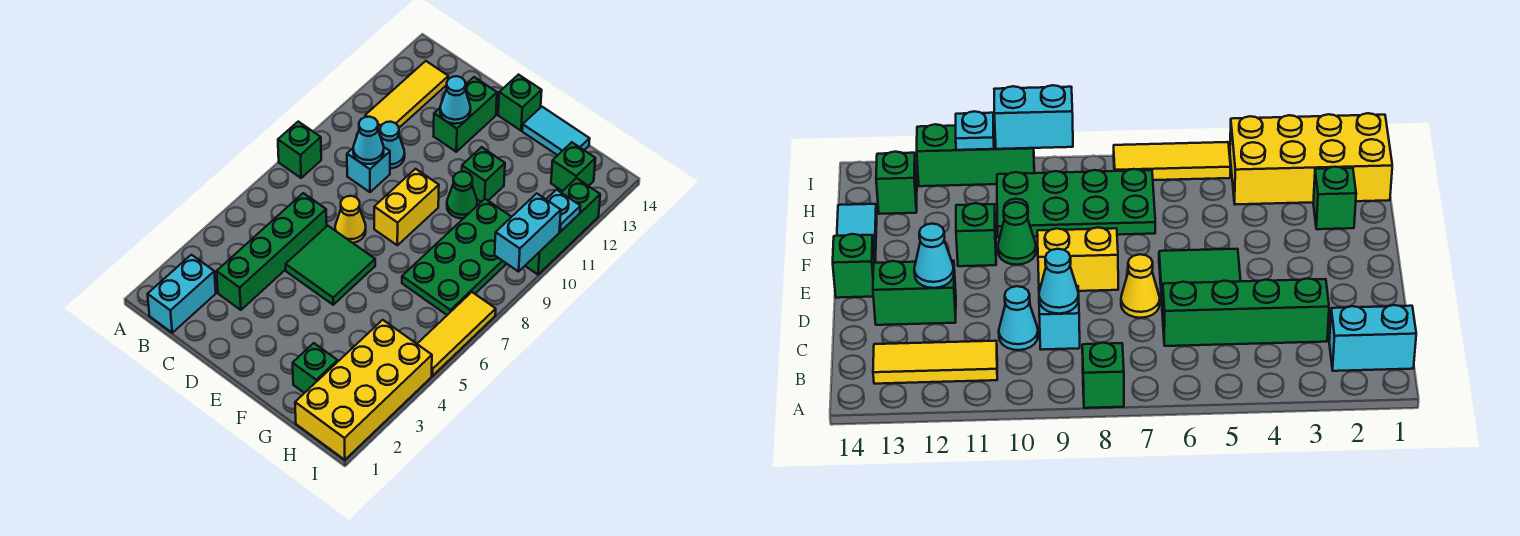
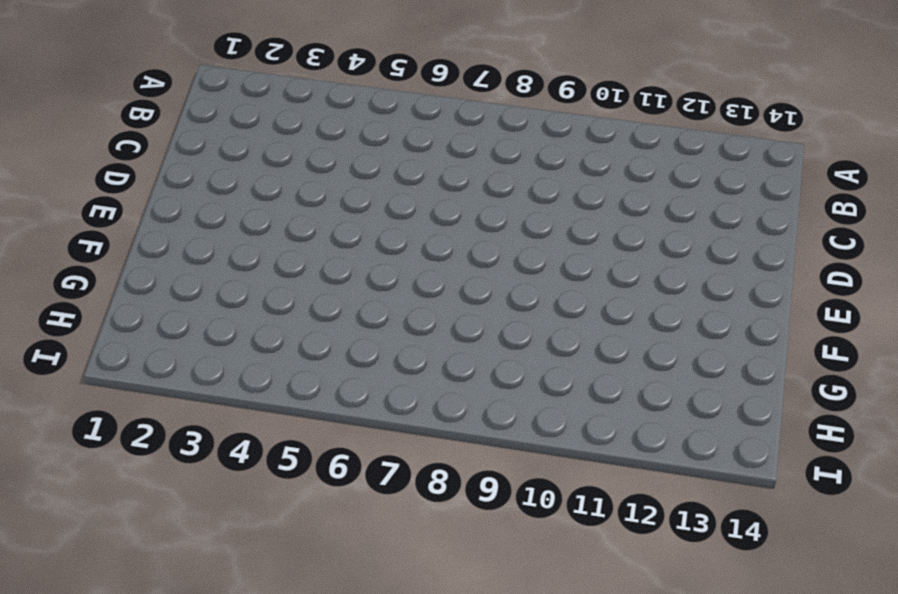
none -> green brick A8 level 1
none -> cyan brick B1:B2 level 1
none -> yellow tile B11:B13 level 1

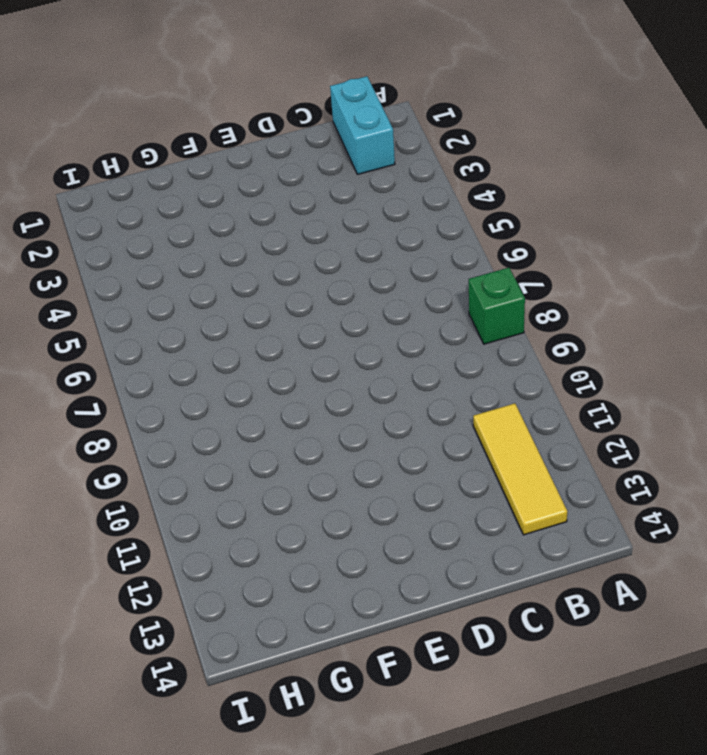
none -> green brick C3:C6 level 1
none -> cyan brick C9 level 1
none -> cyan cone C10 level 1

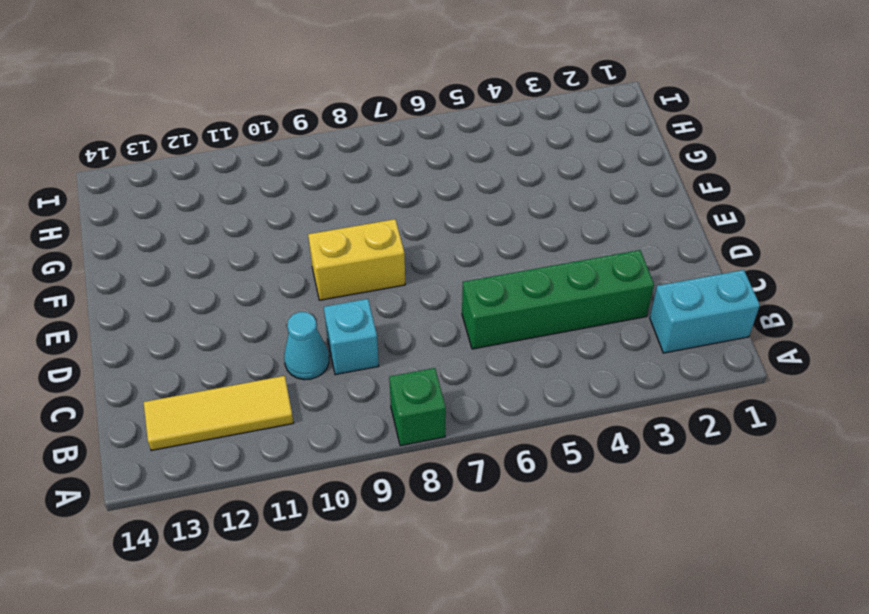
none -> green tile D5:E6 level 1
none -> yellow cone D7 level 1
none -> green brick D12:D13 level 1

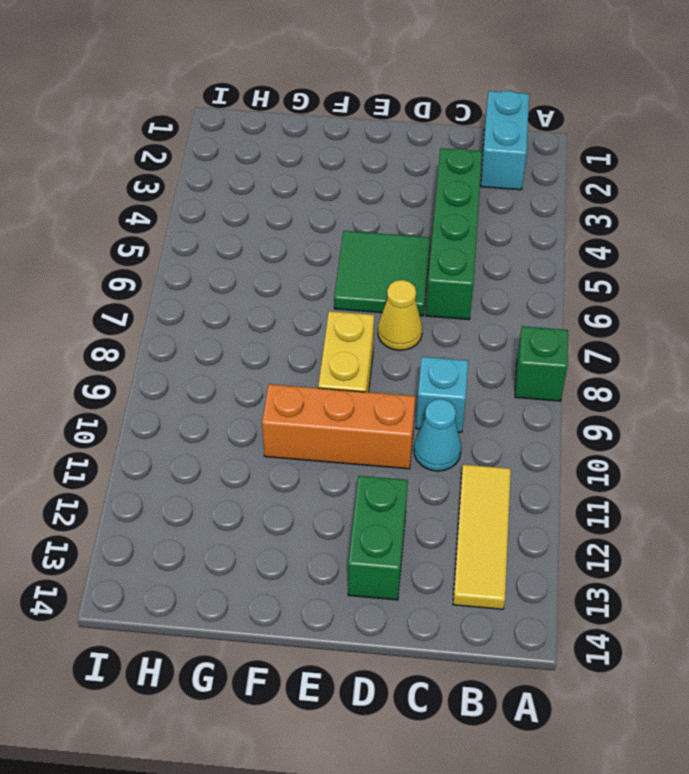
orange brick D10:F10 level 1 -> green cone F10 level 1
none -> green brick E14 level 1
none -> green brick F11 level 1
none -> cyan tile F14:G14 level 1

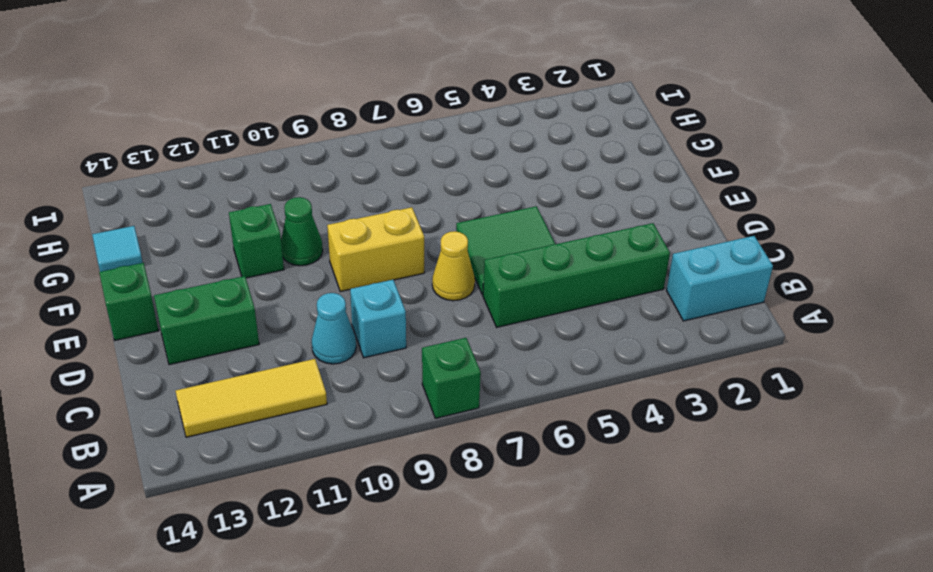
cyan tile G14 level 1 -> cyan tile F14:G14 level 1
none -> green brick G2 level 1
none -> green plate G7:H10 level 1
none -> yellow brick H1:I4 level 1

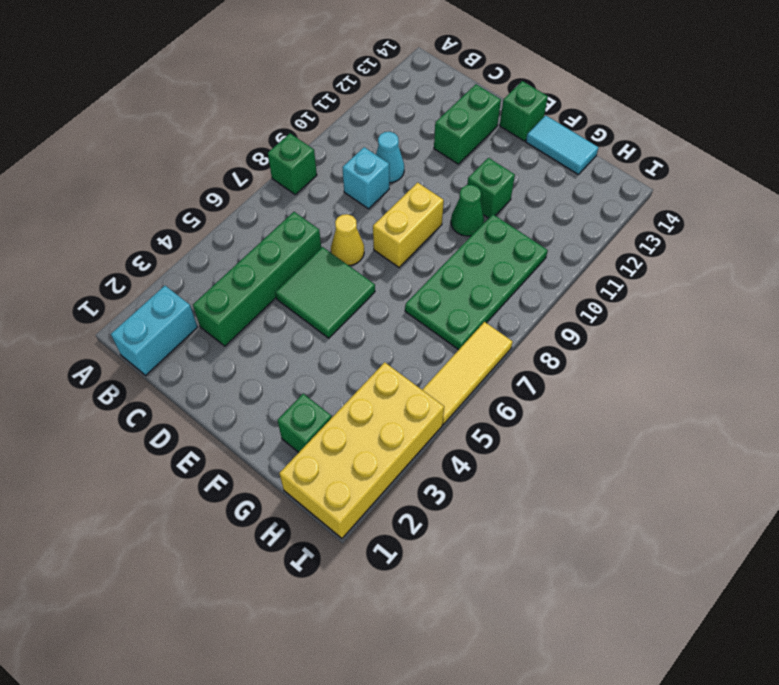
none -> yellow tile B11:B13 level 1
none -> green brick H13 level 1
none -> green brick I10:I12 level 1

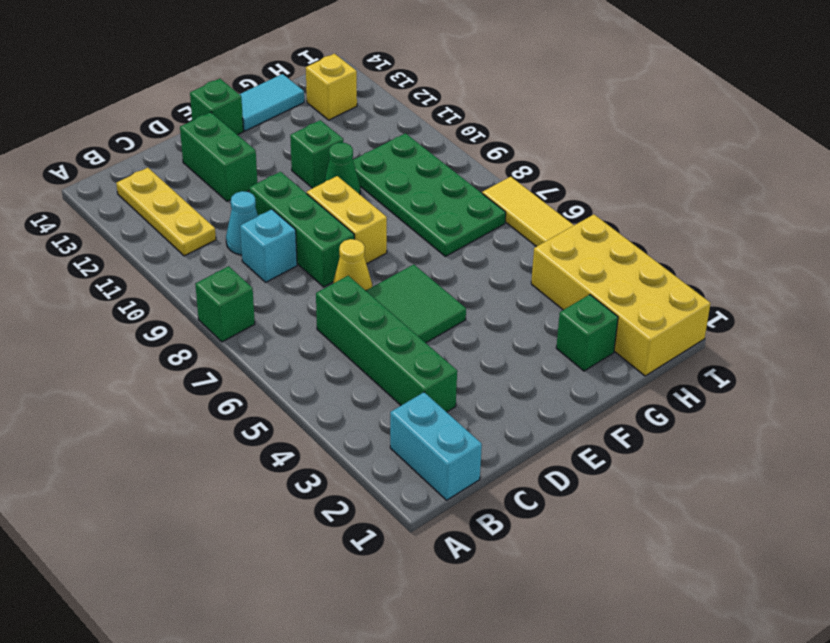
yellow plate B11:B13 level 1 -> yellow tile B11:B13 level 1
green brick D8:D10 level 1 -> green brick I10:I12 level 1
yellow brick H13 level 1 -> green brick H13 level 1
none -> cyan cone C9 level 2
none -> cyan cone D12 level 2
none -> cyan brick I9:I10 level 2

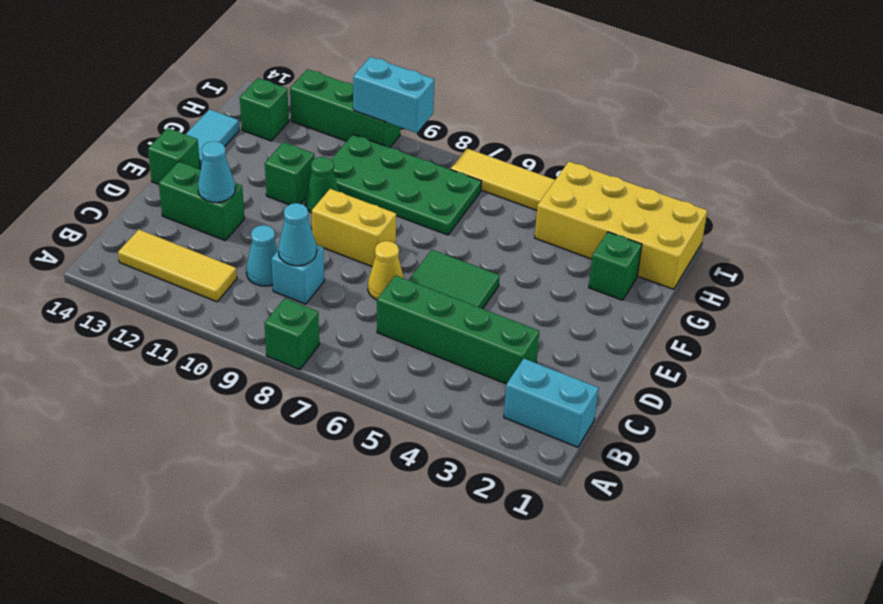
none -> cyan plate I11 level 2

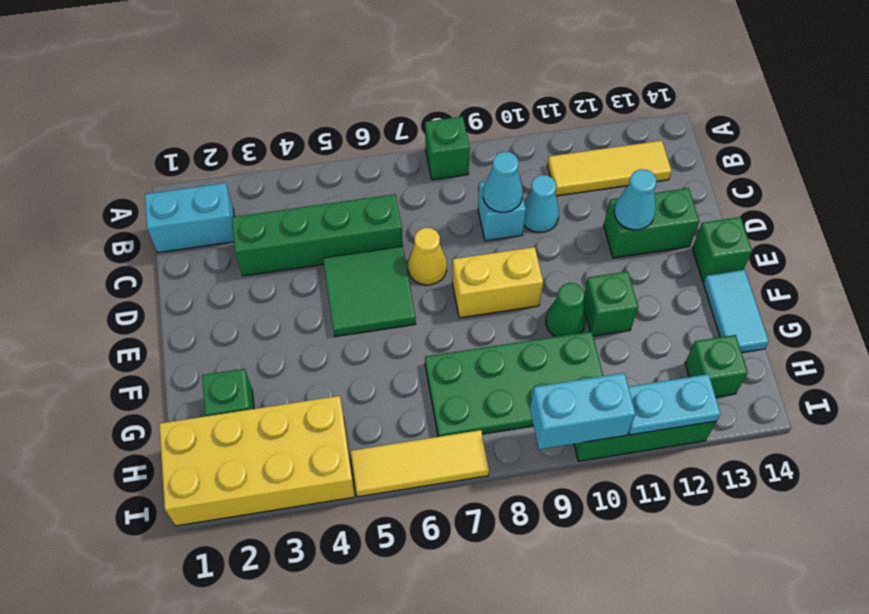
cyan plate I11:I12 level 2 -> cyan plate I11 level 2

